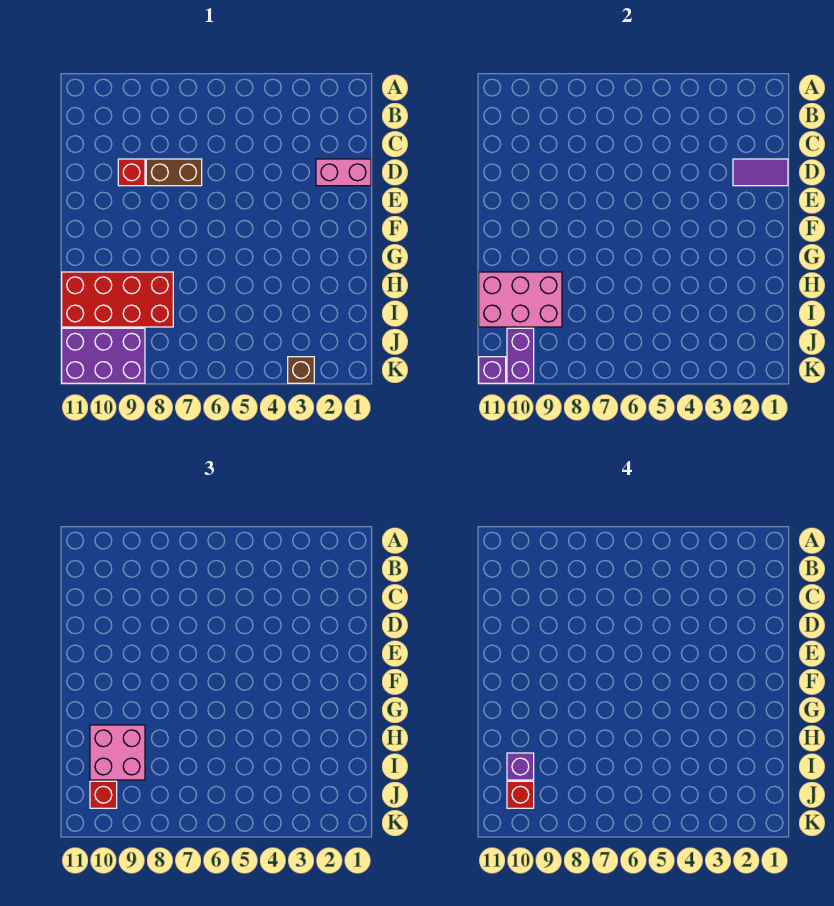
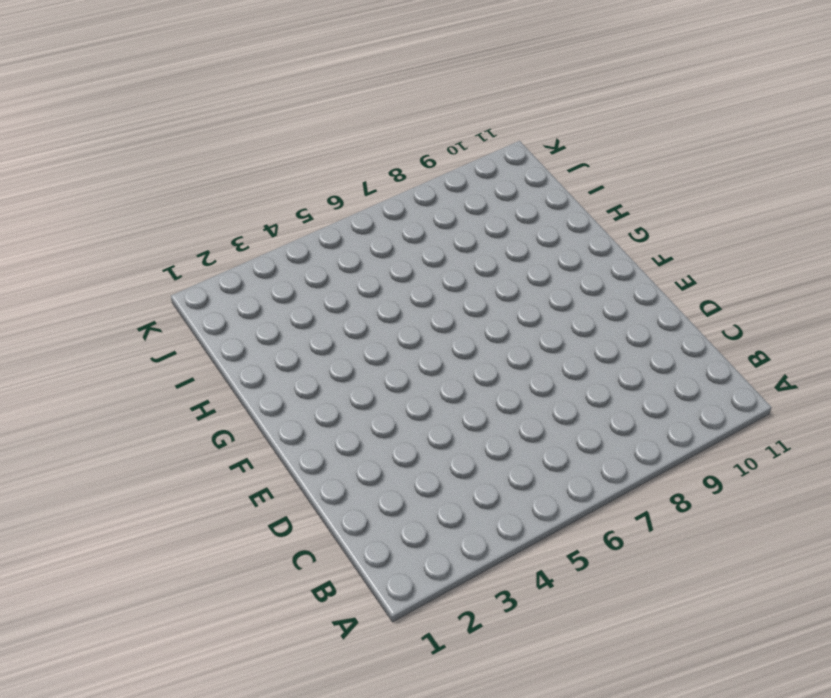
none -> pink brick D1:D2 level 1
none -> brown brick D7:D8 level 1
none -> red brick D9 level 1

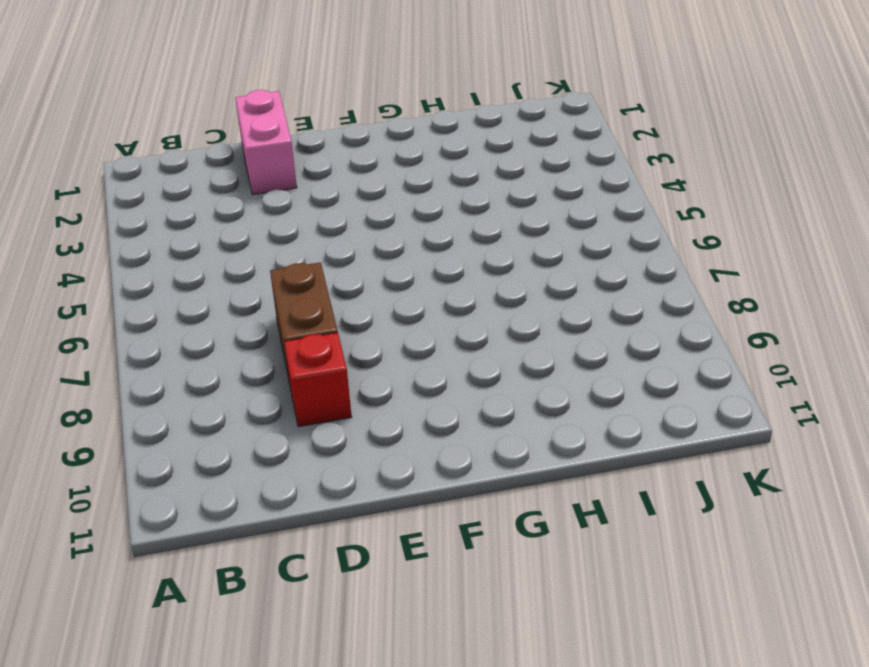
none -> red brick H8:I11 level 1
none -> purple brick J9:K11 level 1
none -> brown brick K3 level 1

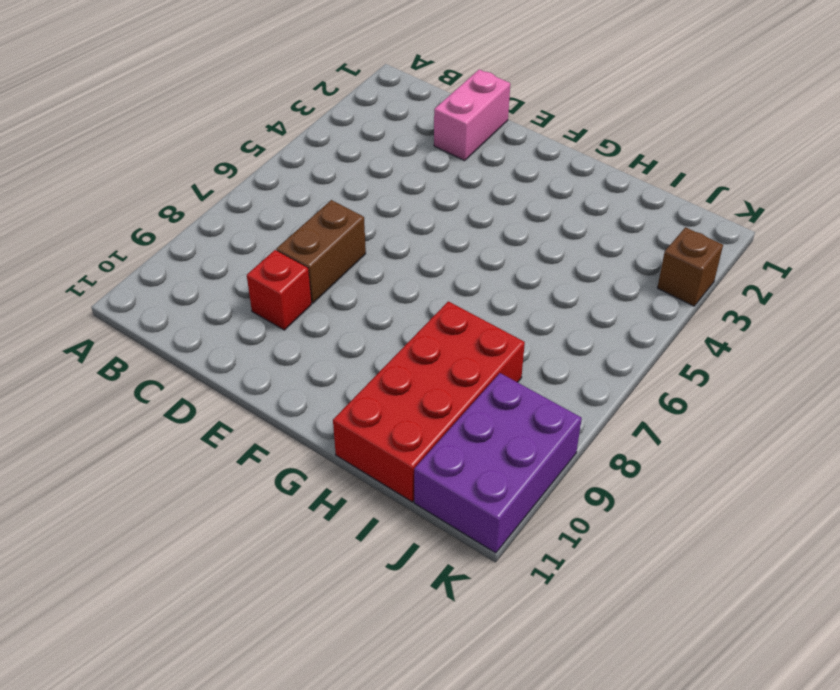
none -> purple tile D1:D2 level 2
none -> pink brick H9:I11 level 2
none -> purple brick J10:K10 level 2

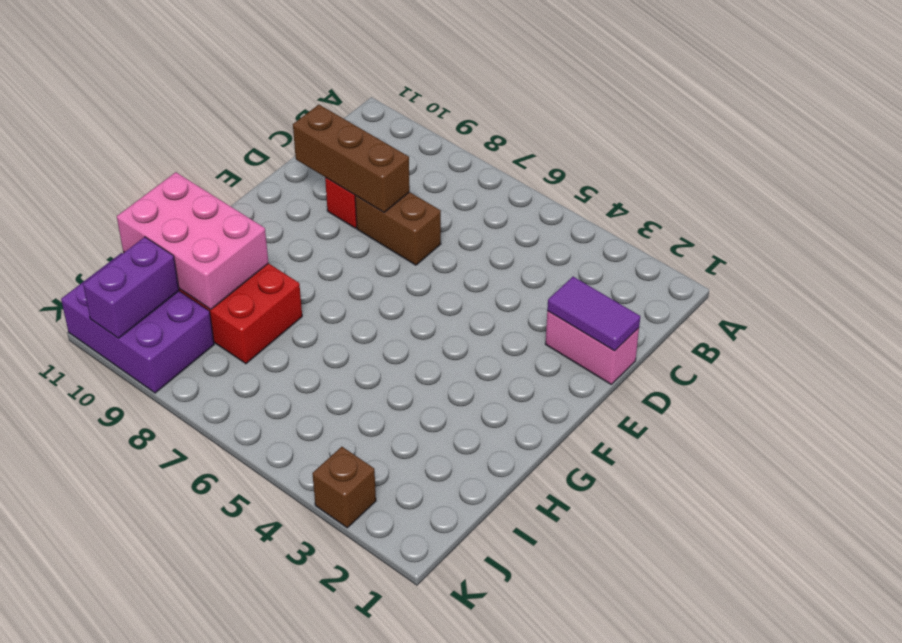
brown brick D8:D10 level 2 -> none
none -> purple brick K11 level 2
none -> pink brick H9:I10 level 3
none -> red brick J10 level 3

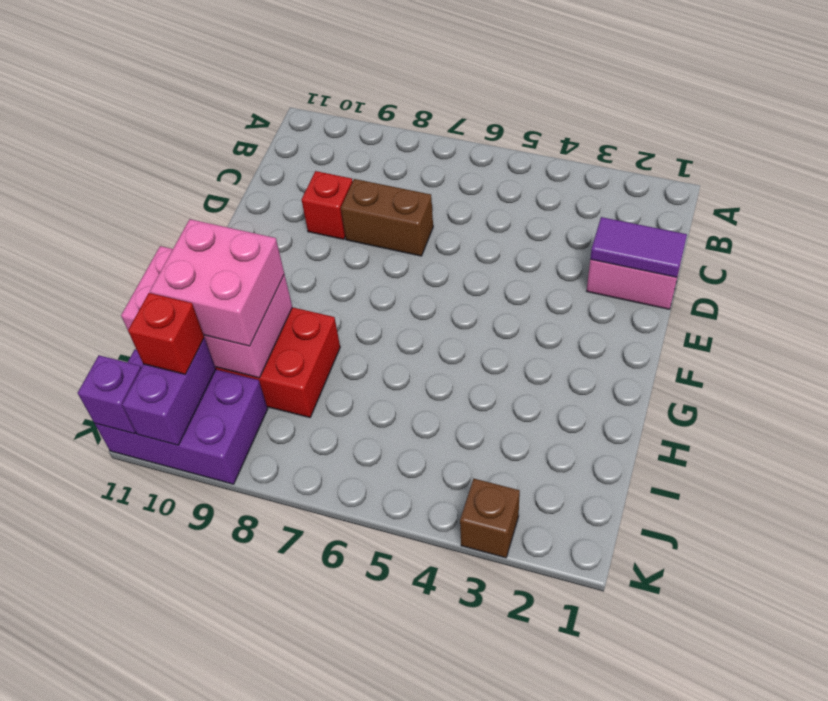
none -> purple brick I10 level 4
none -> red brick J10 level 4

